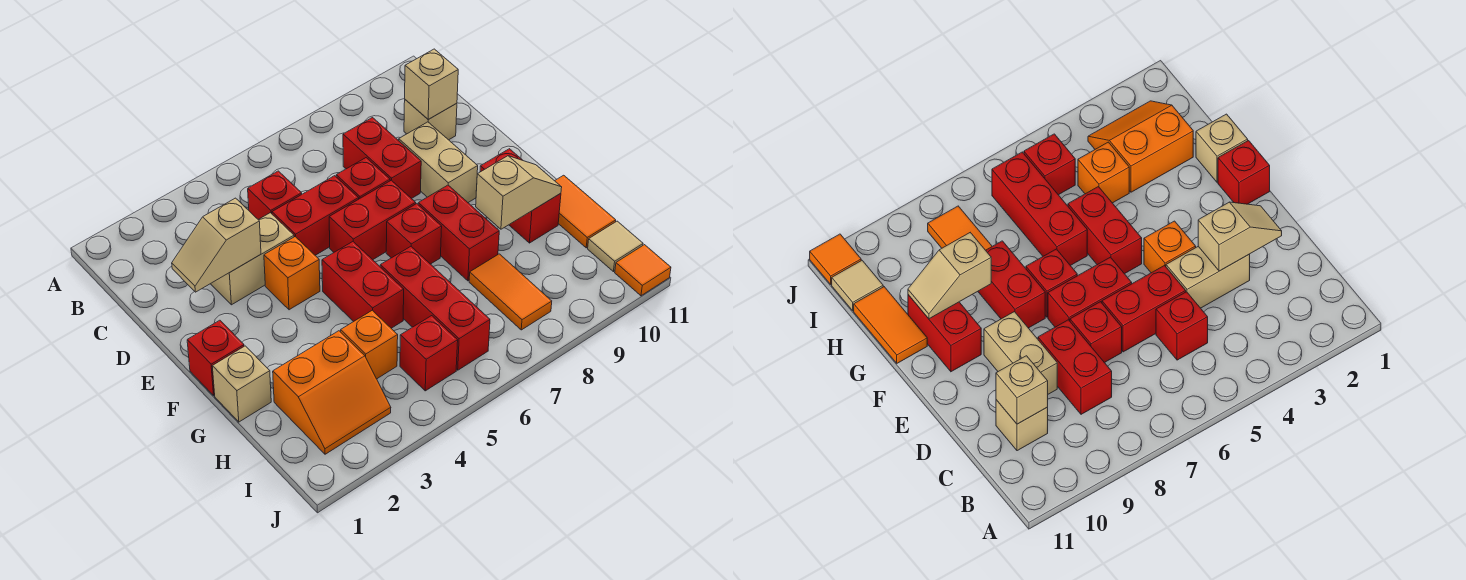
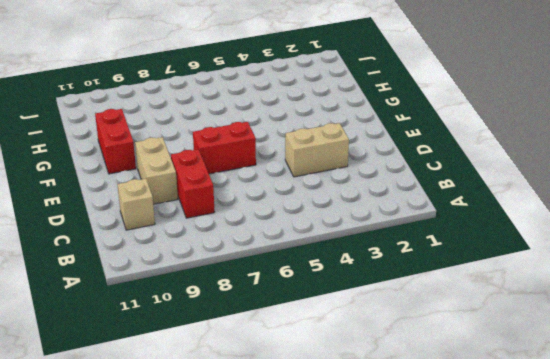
none -> red brick C5 level 1
none -> red brick D5:D6 level 1
none -> red brick D7 level 1

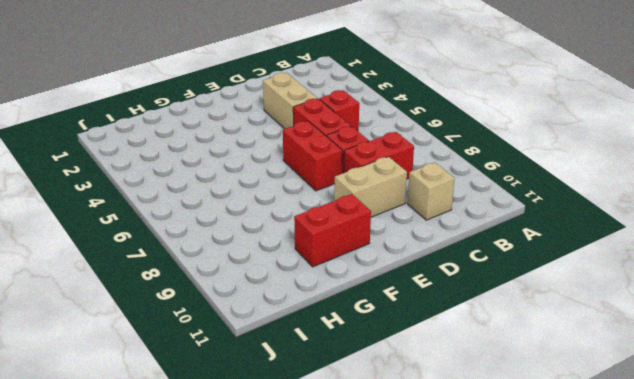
none -> orange brick E4 level 1
none -> red brick F1 level 1
none -> red brick F5:G5 level 1

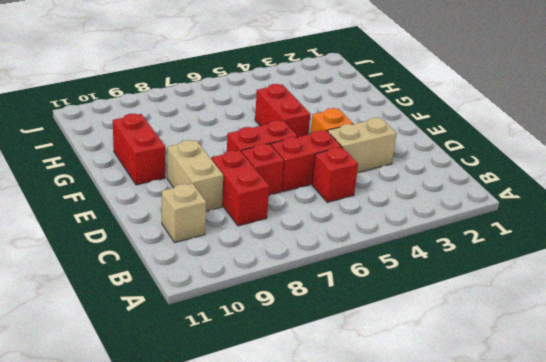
none -> red brick F1 level 1
none -> red brick F7 level 1
none -> red brick F8:G8 level 1

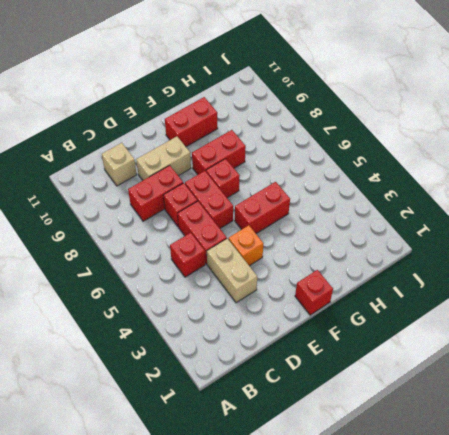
none -> tan brick G1 level 1
none -> red brick G6:I6 level 1
none -> orange tile G11:H11 level 1

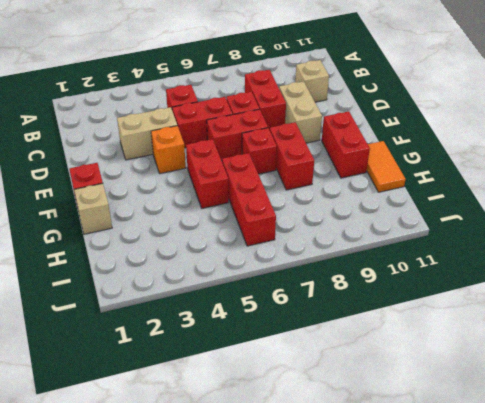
none -> orange slope H2:I3 level 1 top H
none -> orange brick H4 level 1
none -> orange tile H8:I8 level 1

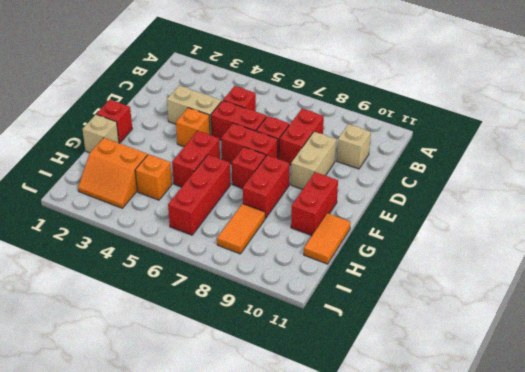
none -> red brick I5 level 1
none -> tan tile I11 level 1
none -> orange tile J11 level 1

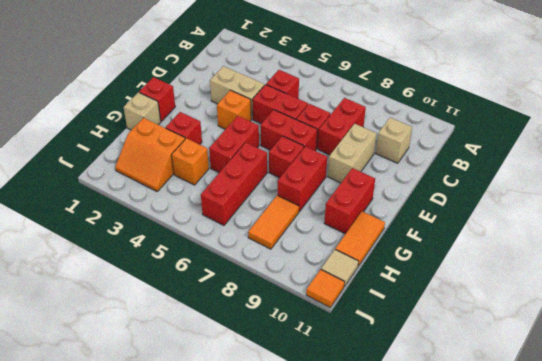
red brick G3 level 1 -> red brick I5 level 1
none -> tan brick C10 level 2
none -> tan slope D2:D3 level 2 top 3
none -> tan slope G9:G10 level 2 top 9

